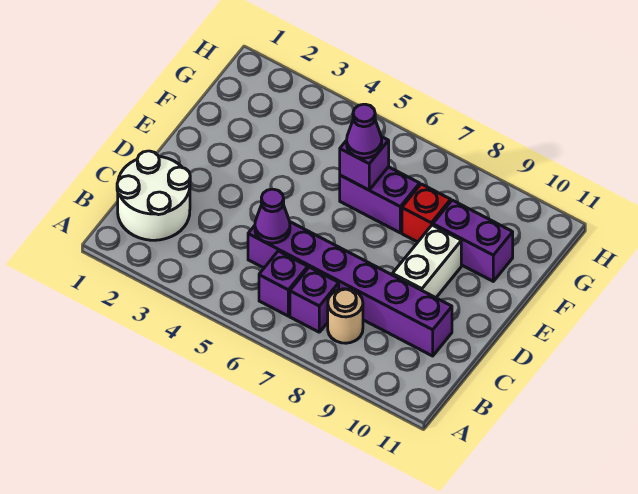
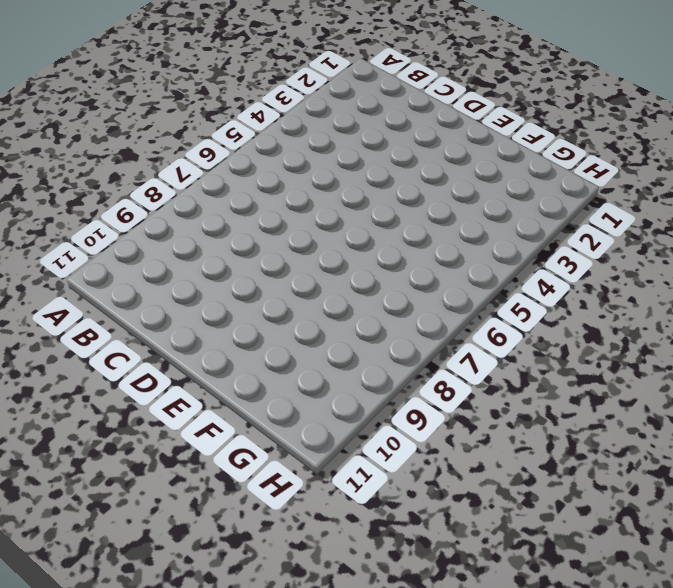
none -> white round brick B1:C2 level 1
none -> purple brick B6 level 1
none -> purple brick B7 level 1

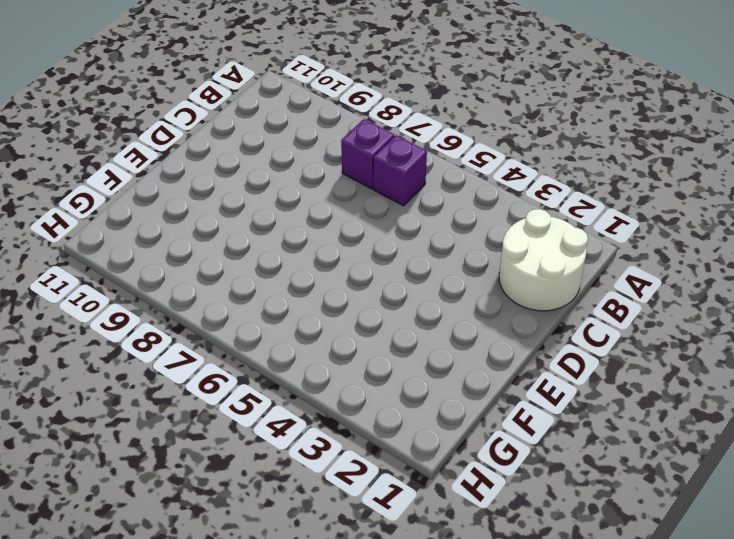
none -> tan round brick B8 level 1
none -> purple brick C5:C10 level 1
none -> white brick D9:E9 level 1

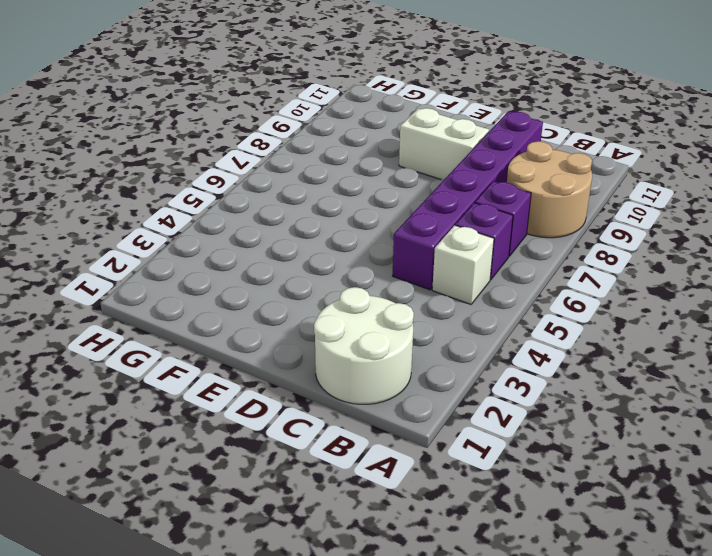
tan round brick A8:B9 level 1 -> tan round brick B8 level 1
white brick B5 level 1 -> none
none -> purple brick F6:F7 level 1
none -> red brick F8 level 1
none -> purple brick F9:F10 level 1

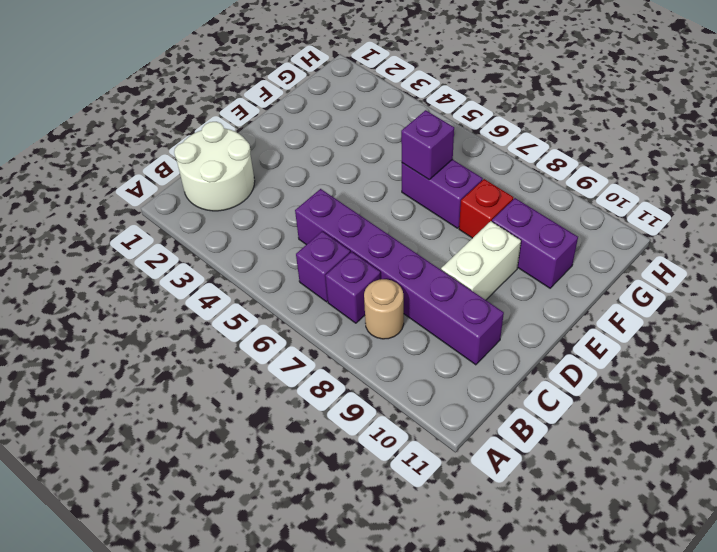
none -> purple cone C5 level 2
none -> purple cone F6 level 3

